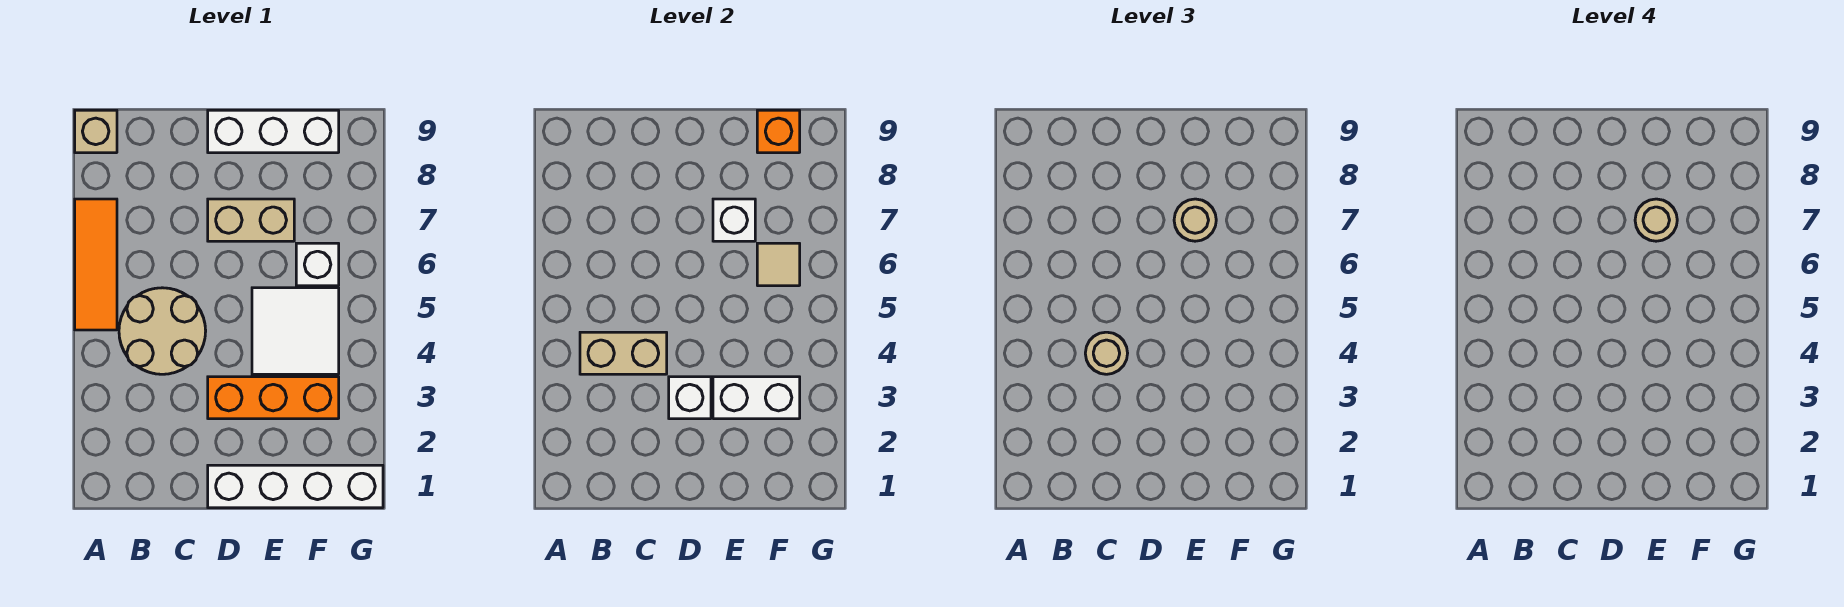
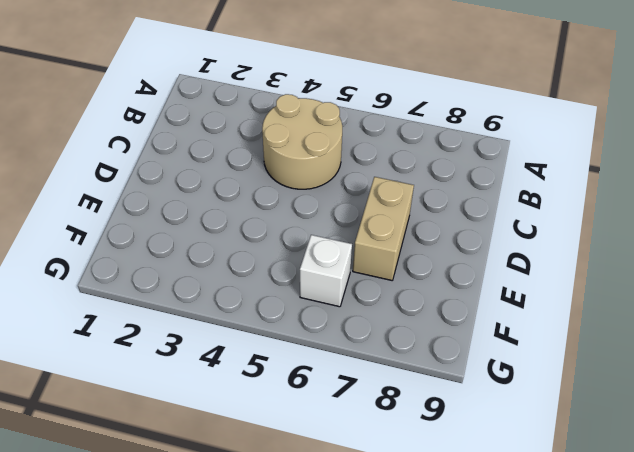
none -> orange tile A5:A7 level 1
none -> tan brick A9 level 1
none -> white brick D1:G1 level 1

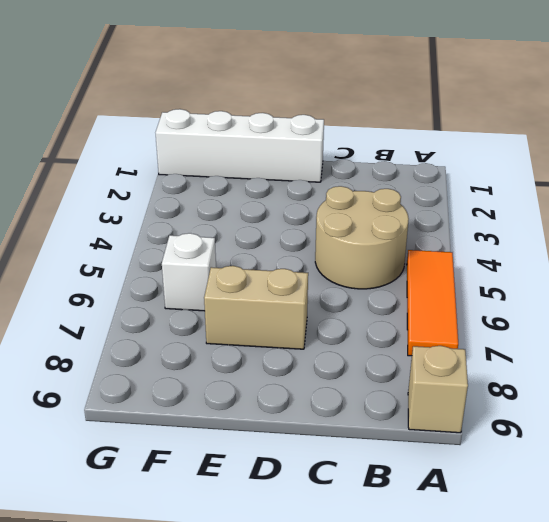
none -> orange brick D3:F3 level 1
none -> white brick D9:F9 level 1
none -> white tile E4:F5 level 1

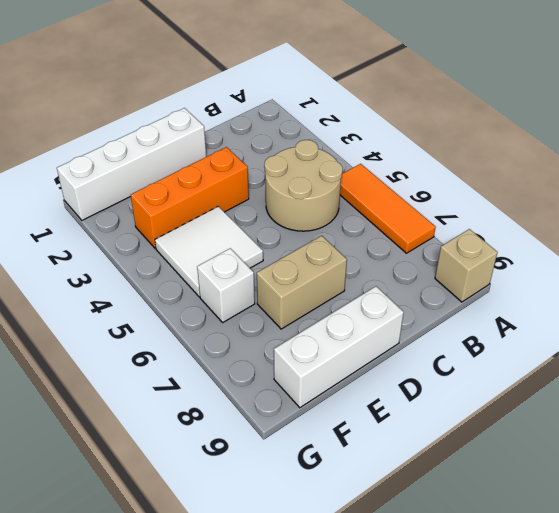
none -> tan brick B4:C4 level 2
none -> white brick D3 level 2
none -> white brick E3:F3 level 2

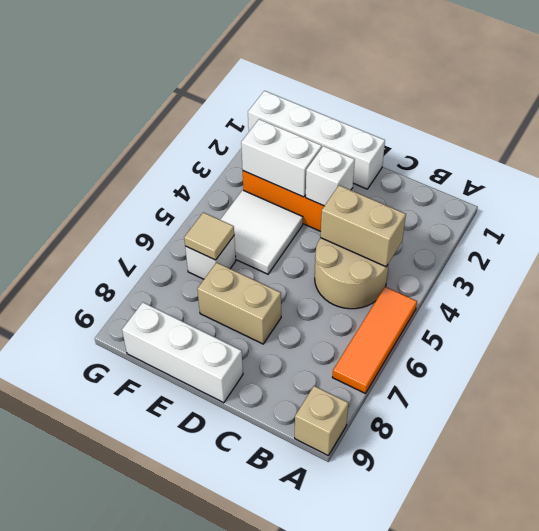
none -> white brick E7 level 2
none -> orange brick F9 level 2
none -> tan round brick C4 level 3

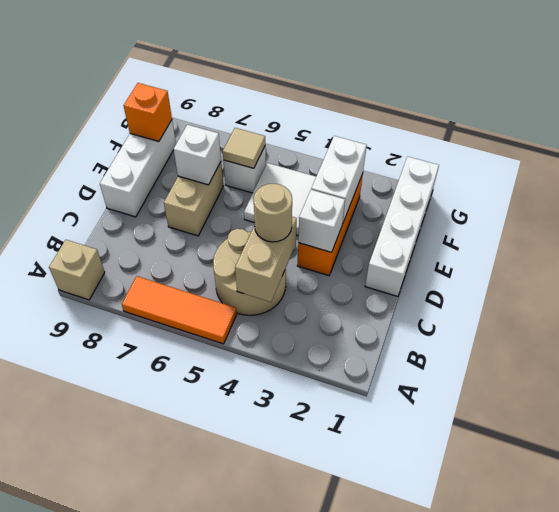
none -> tan round brick E7 level 3
none -> tan round brick E7 level 4

